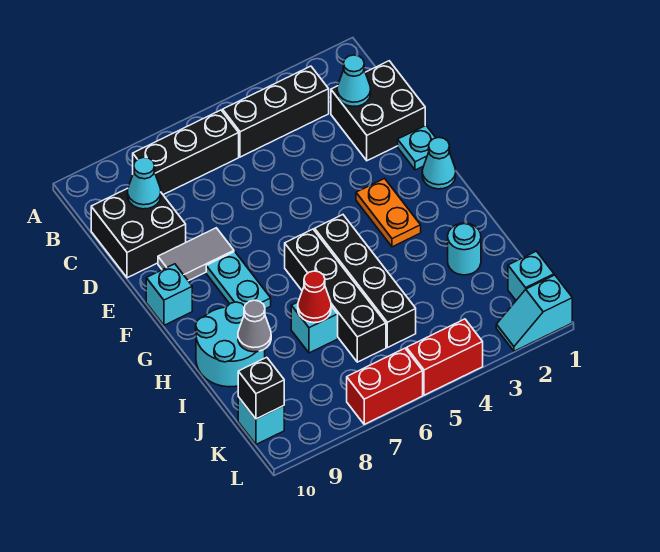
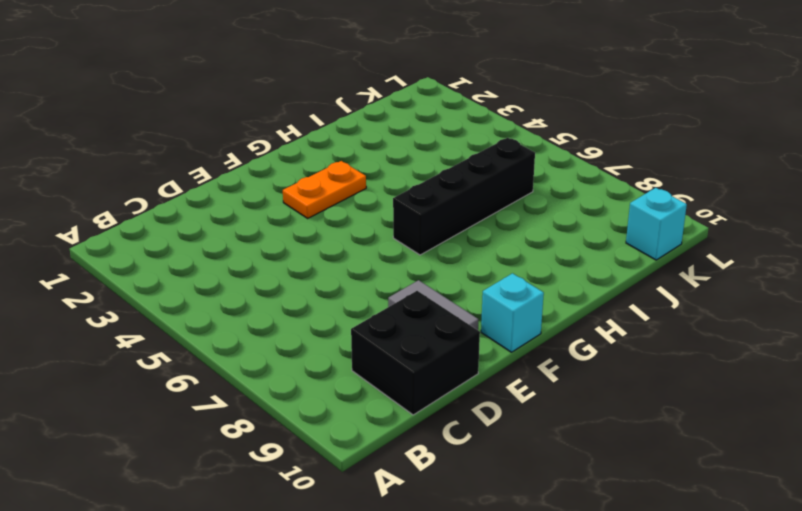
none -> black brick B3:B5 level 1
none -> black brick B6:B8 level 1
none -> black brick C1:D2 level 1

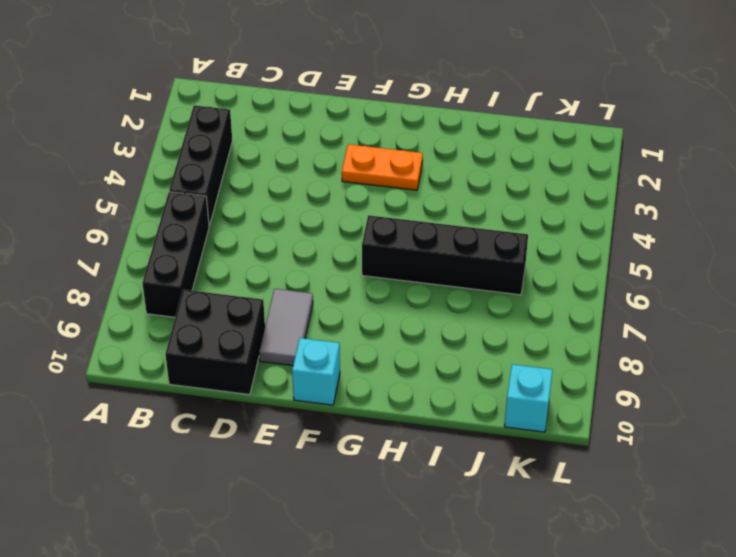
none -> black brick C1:D2 level 1
none -> cyan plate E1 level 1
none -> cyan cone F1 level 1

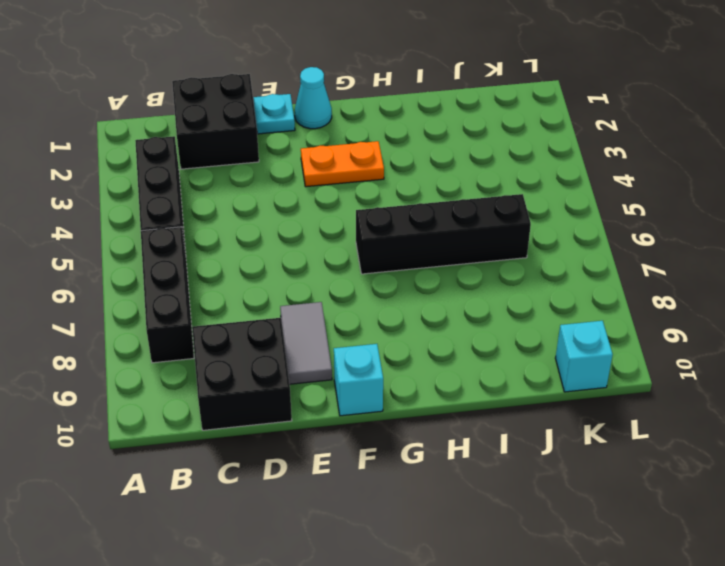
none -> cyan plate F8:G8 level 1
none -> black brick G5:J5 level 1
none -> cyan round brick H9:I10 level 1

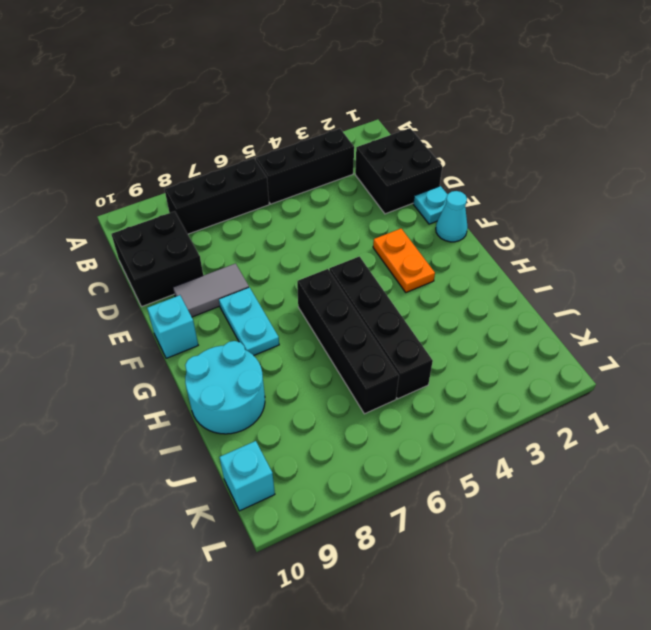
none -> cyan round brick I2 level 1
none -> cyan brick I7 level 1
none -> cyan brick K1 level 1

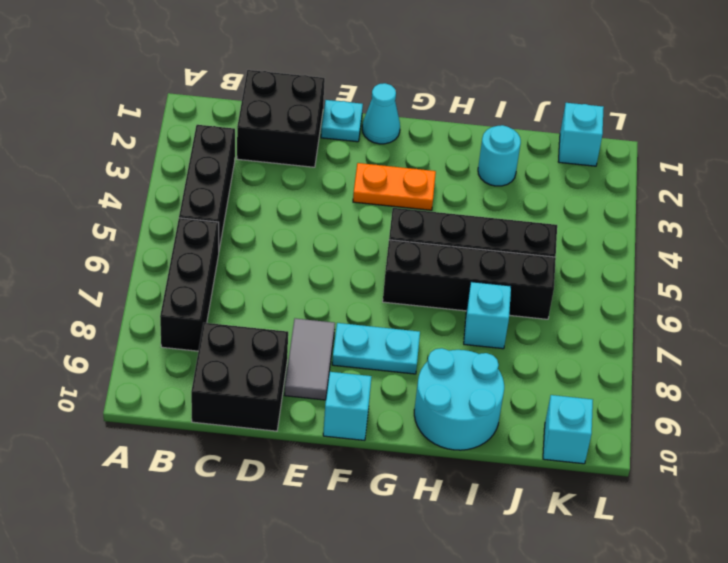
none -> cyan slope L1:L2 level 1 top 1
none -> red brick L4:L5 level 1
none -> red brick L6:L7 level 1

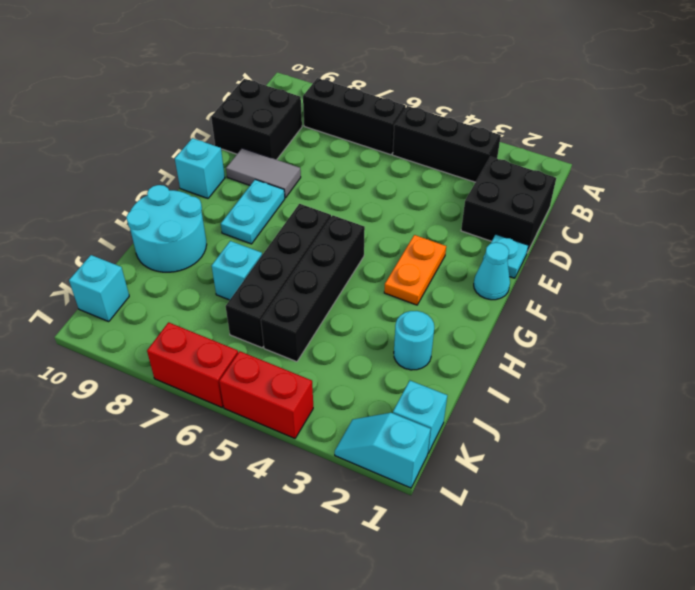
none -> cyan cone C2 level 2
none -> cyan cone C9 level 2
none -> red cone I7 level 2

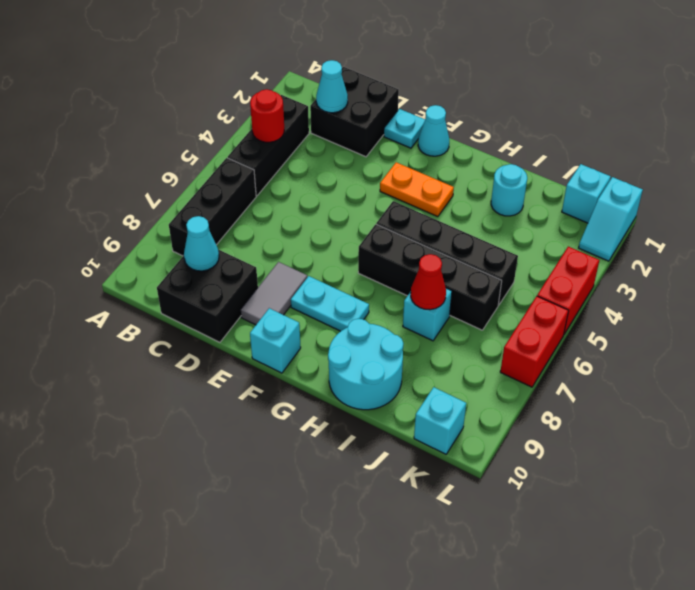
red round brick B4 level 2 -> none
none -> grey cone I9 level 2
none -> black brick K10 level 2

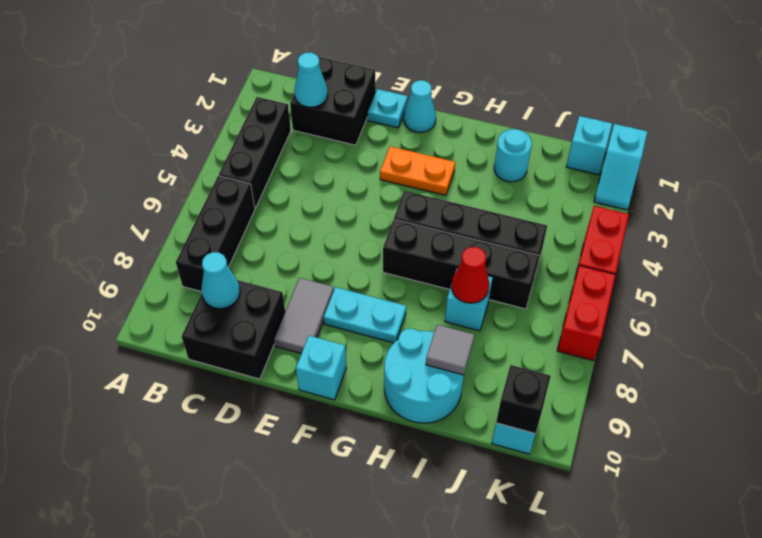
grey tile I9 level 2 -> grey cone I9 level 2

